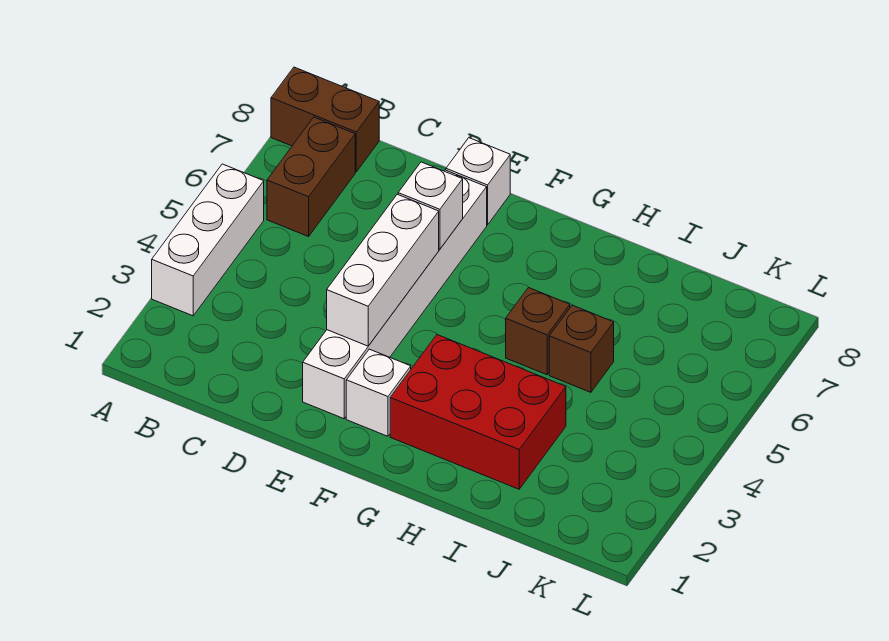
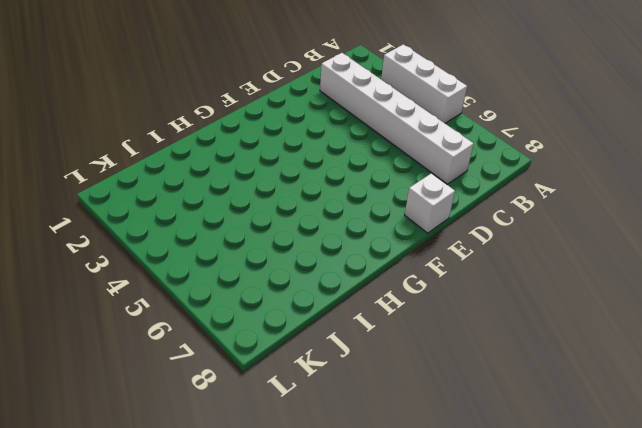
white brick C2:C7 level 1 -> white brick E2:E7 level 1
none -> brown brick A8:B8 level 1
none -> brown brick B6:B7 level 1

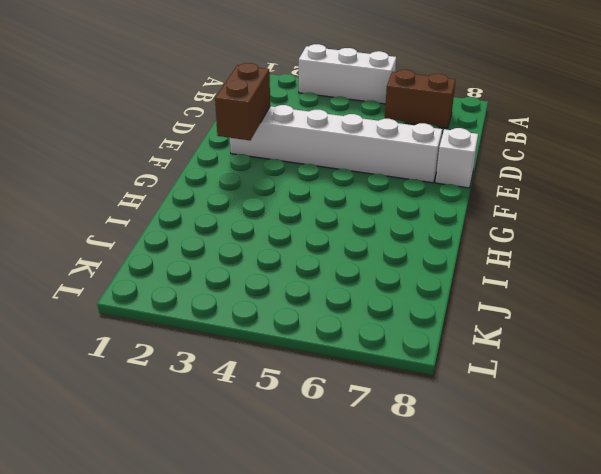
brown brick E2:F2 level 2 -> brown brick A8:B8 level 1
none -> white brick F2 level 1
none -> red brick G2:I3 level 1

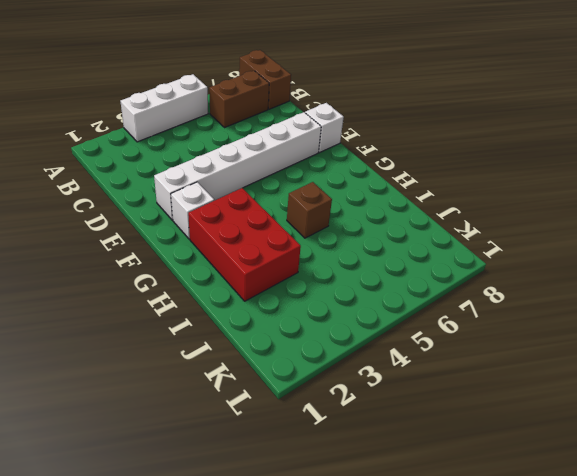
none -> brown brick I5 level 1
none -> white brick E3:E5 level 2

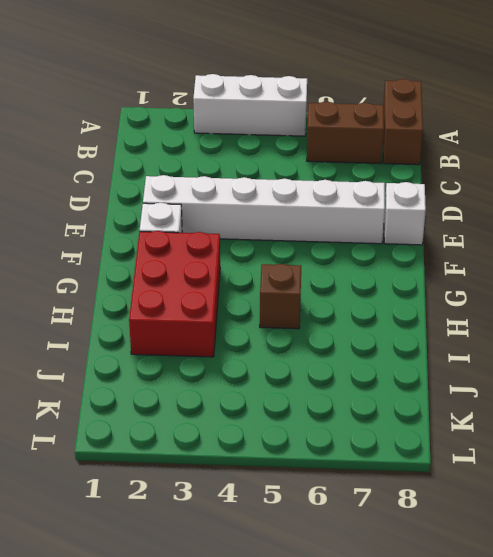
none -> brown brick I5 level 1
none -> white brick E3:E5 level 2

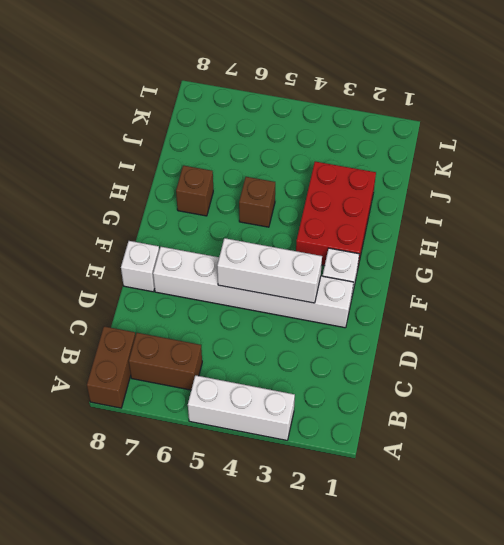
brown brick H7 level 1 -> brown brick I5 level 1
none -> white brick E6 level 2

